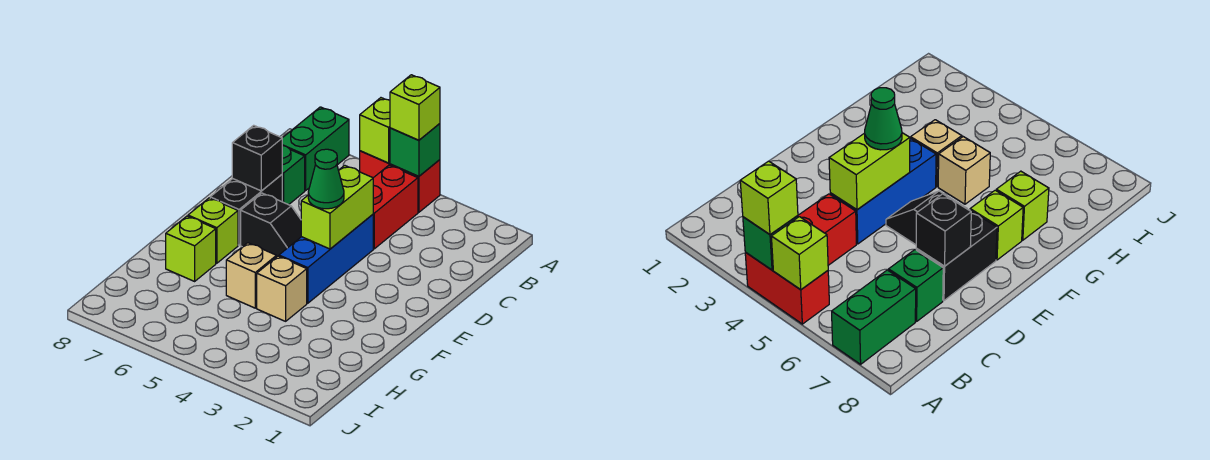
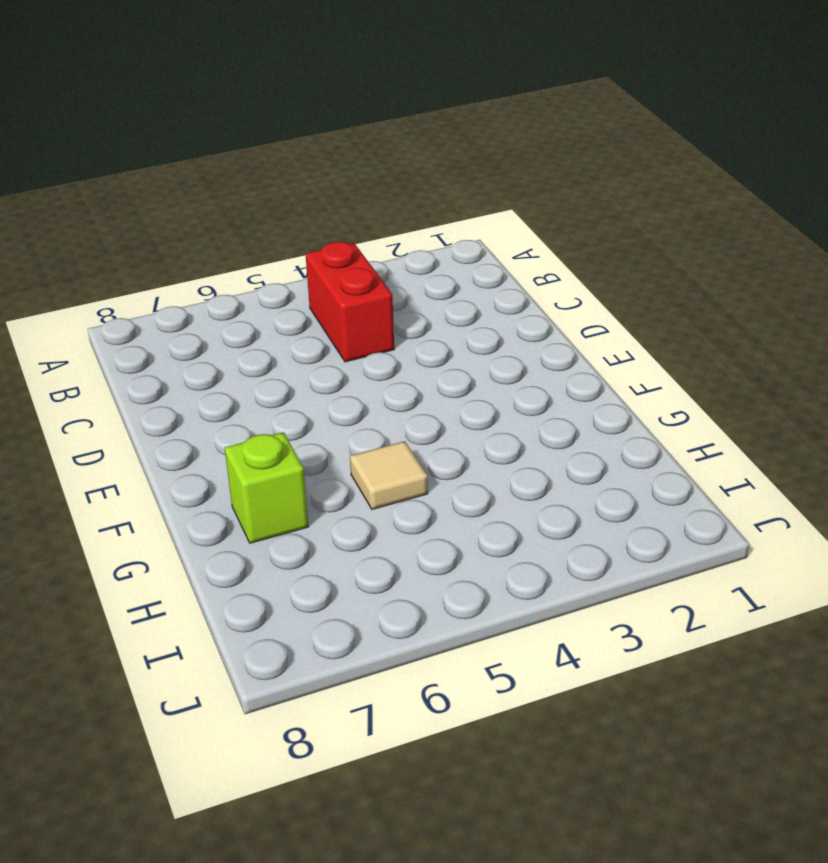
tan tile G5 level 1 -> tan brick G5 level 1
none -> red brick A4:A5 level 1
none -> green brick A7:B7 level 1
none -> green brick C7 level 1

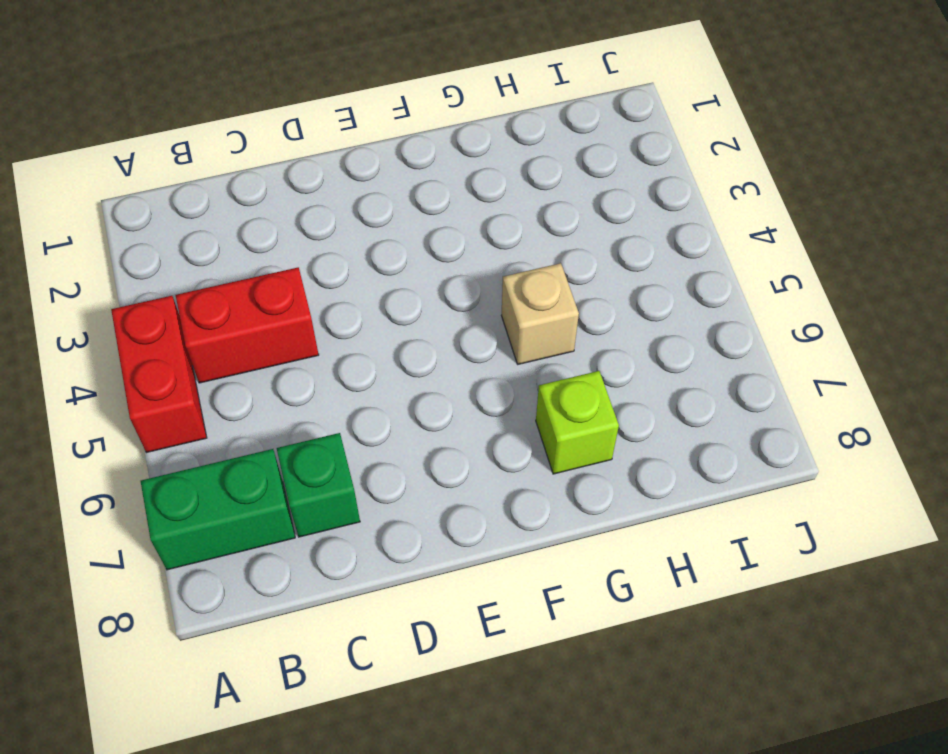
none -> blue brick D4:F4 level 1
none -> black brick D7:E7 level 1
none -> black slope E5:E6 level 1 top 6

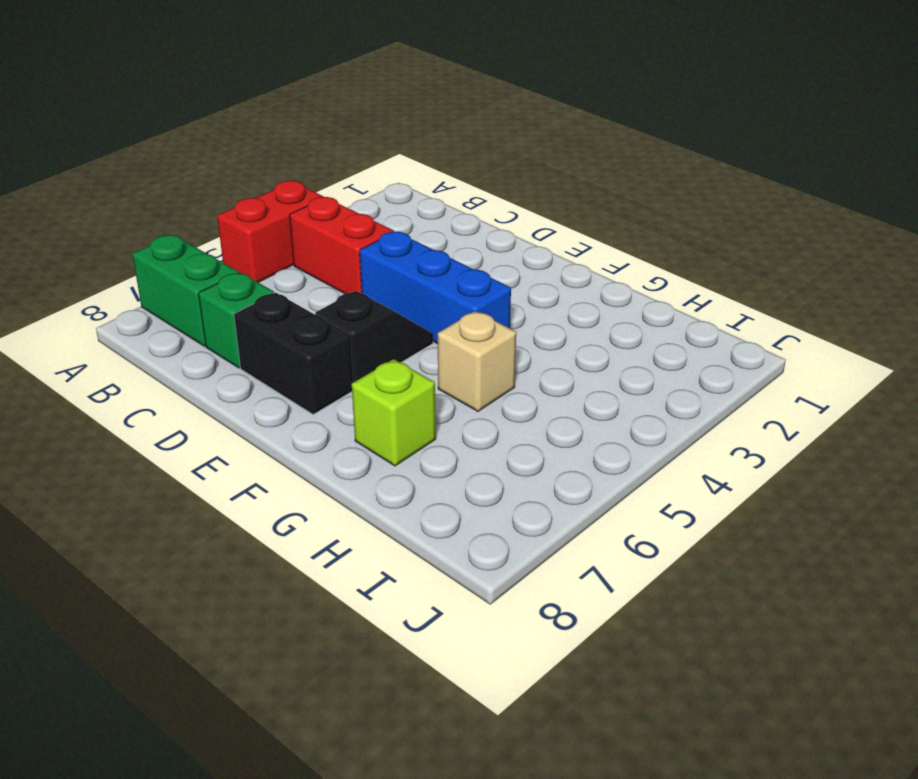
none -> lime brick F7 level 1
none -> tan brick G4 level 1
none -> green brick A4 level 2

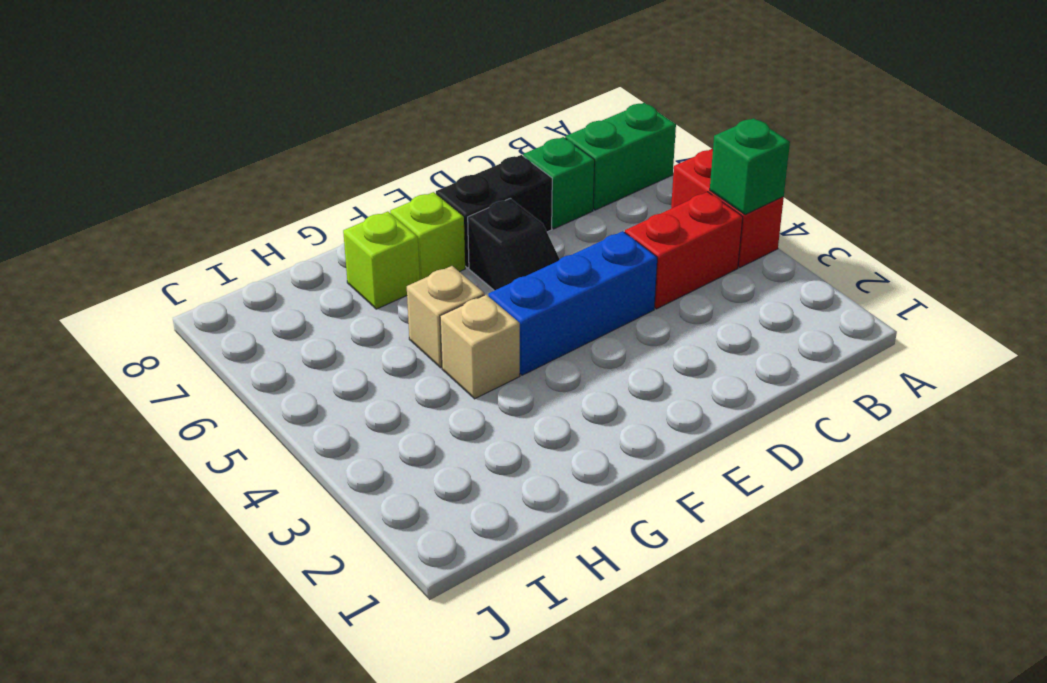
none -> lime brick A5 level 2
none -> lime brick D4:E4 level 2
none -> black brick D7 level 2

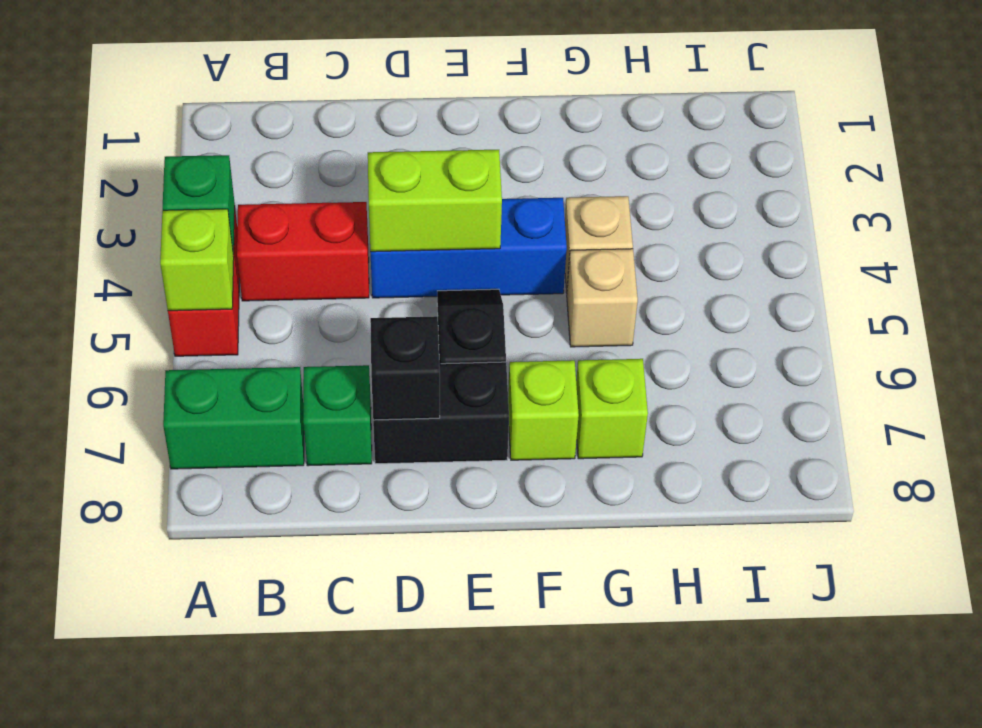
none -> lime brick A4 level 3
none -> green cone E4 level 3

